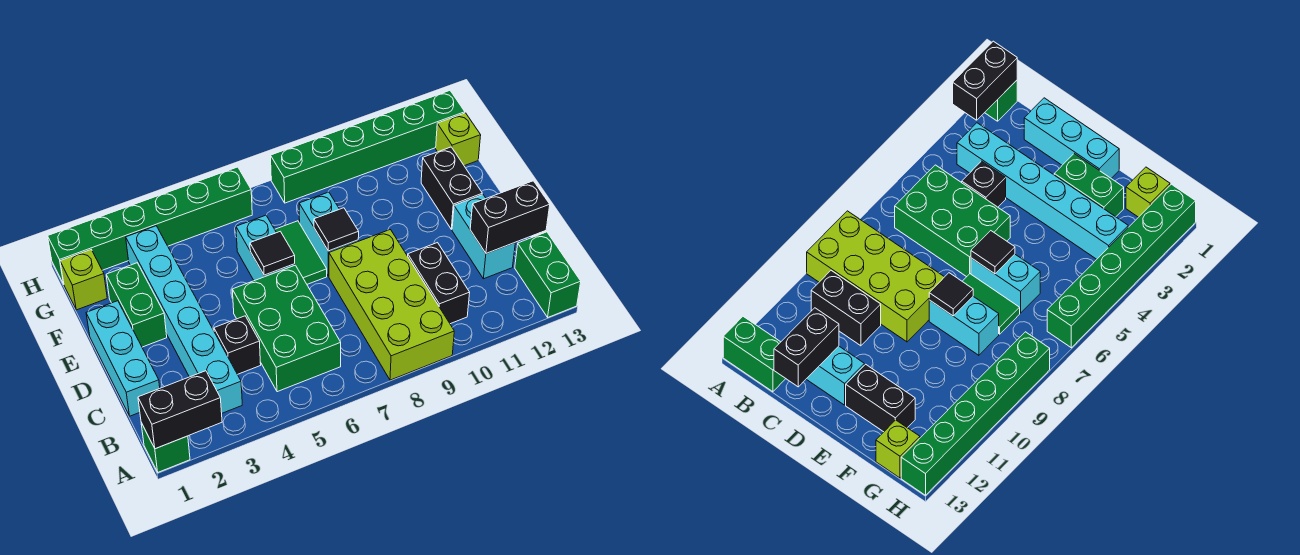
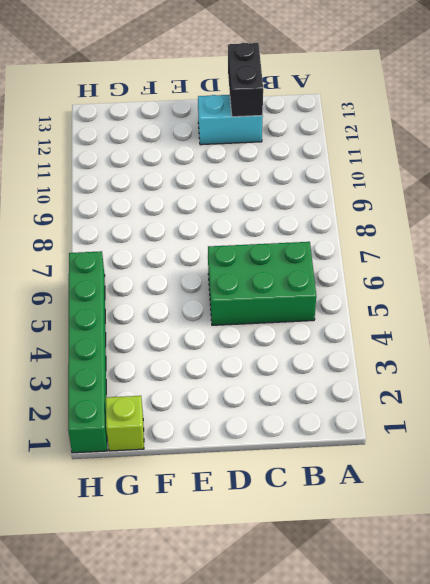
none -> green brick A1 level 1
none -> lime brick A8:D9 level 1
none -> green brick A13:B13 level 1

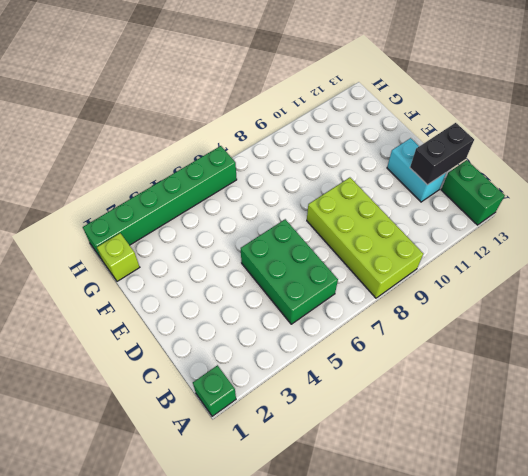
none -> cyan brick B3:G3 level 1
none -> black brick B10:C10 level 1
none -> cyan brick C1:E1 level 1

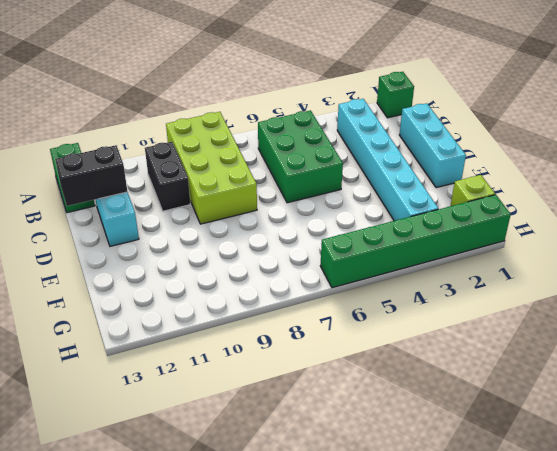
none -> black brick C4 level 1
none -> green brick E2:F2 level 1
none -> cyan brick E6:F6 level 1

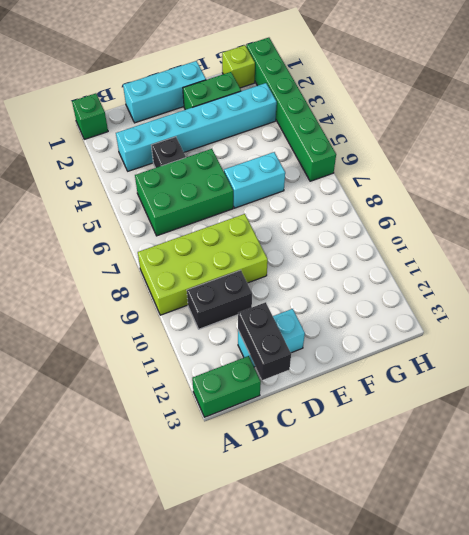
none -> green tile E7:F7 level 1
none -> cyan brick E8:F8 level 1
none -> black brick E12:F12 level 1

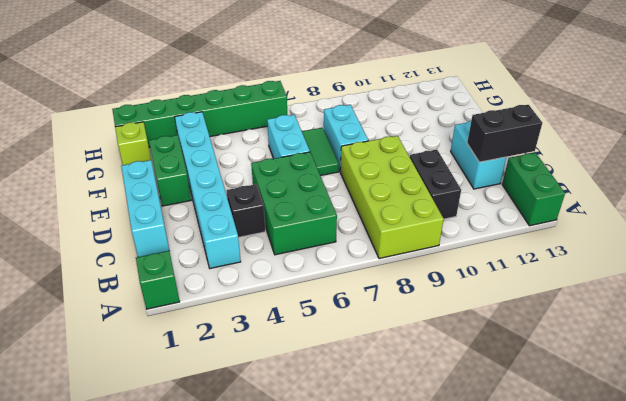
none -> black brick E12:F12 level 1
none -> lime brick G13 level 1
none -> green brick H8:H13 level 1

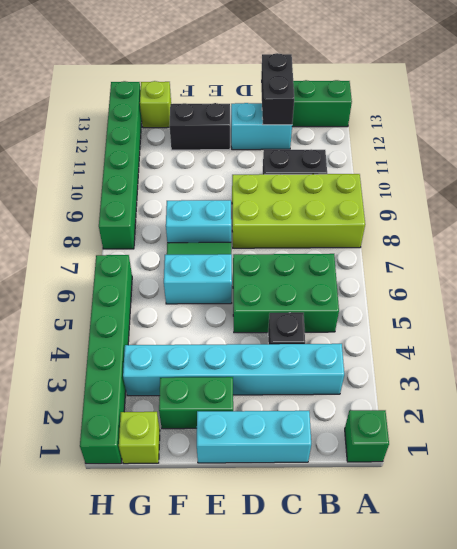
none -> black brick A1:A2 level 2
none -> black tile E6 level 2
none -> black tile E8 level 2

